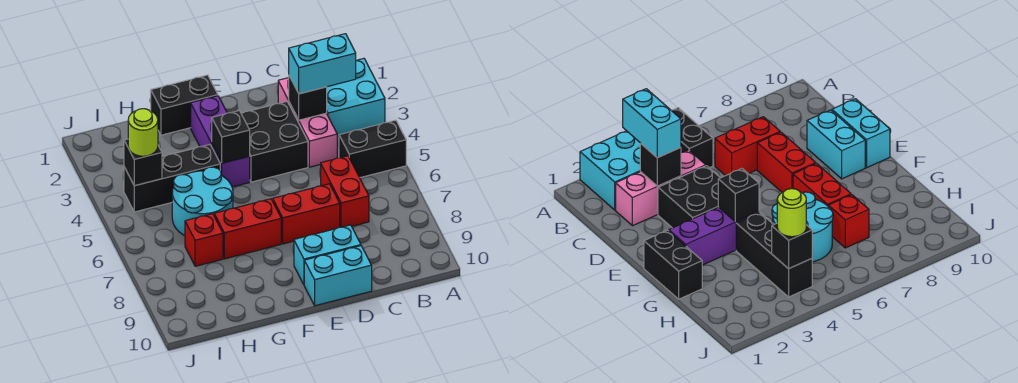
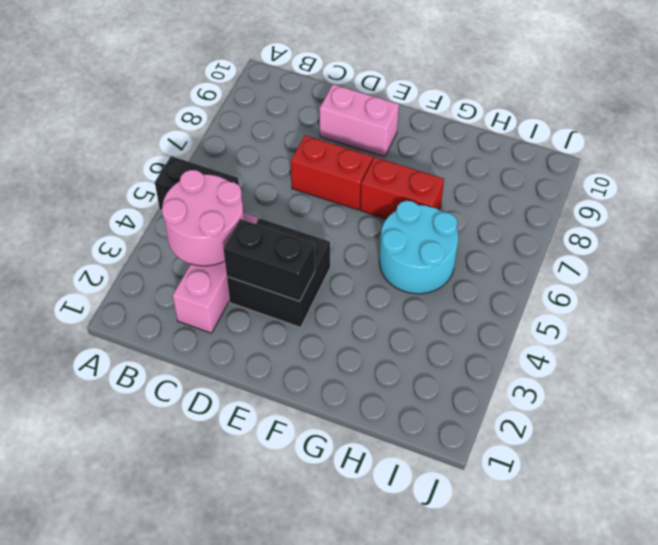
pink round brick B3:C4 level 2 -> black brick C3 level 2
black brick D3:E3 level 2 -> black brick F1:G1 level 1
pink brick D9:E9 level 1 -> cyan brick D9:E9 level 1
none -> cyan brick A2:B3 level 1
none -> red brick C6:C7 level 1
none -> cyan brick D10:E10 level 1

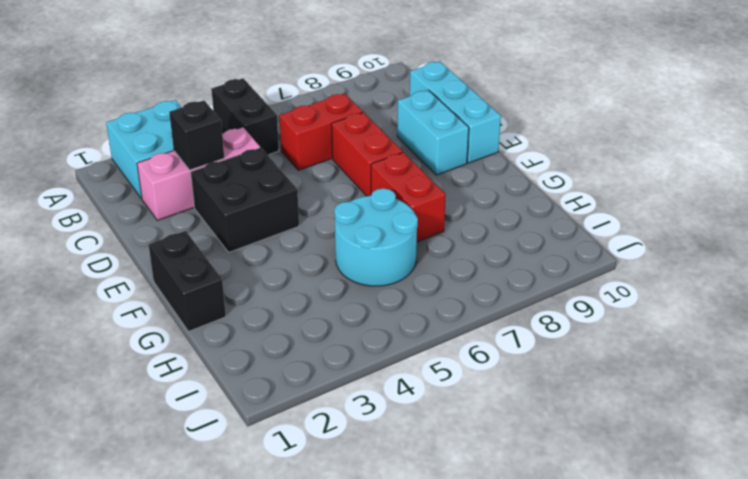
cyan brick C10:E10 level 1 -> cyan brick D10:E10 level 1
none -> purple brick F2:F4 level 1
none -> black brick G4:I4 level 1
none -> red brick H7 level 1

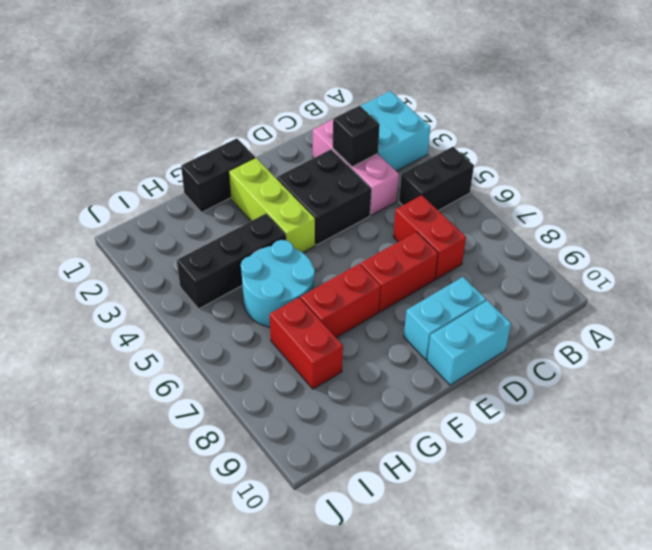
lime brick F2:F4 level 1 -> purple brick F2:F4 level 1
red brick H7:H8 level 1 -> red brick H7 level 1
none -> black brick F4 level 2
none -> black brick I4 level 2
none -> cyan brick B3:C3 level 3

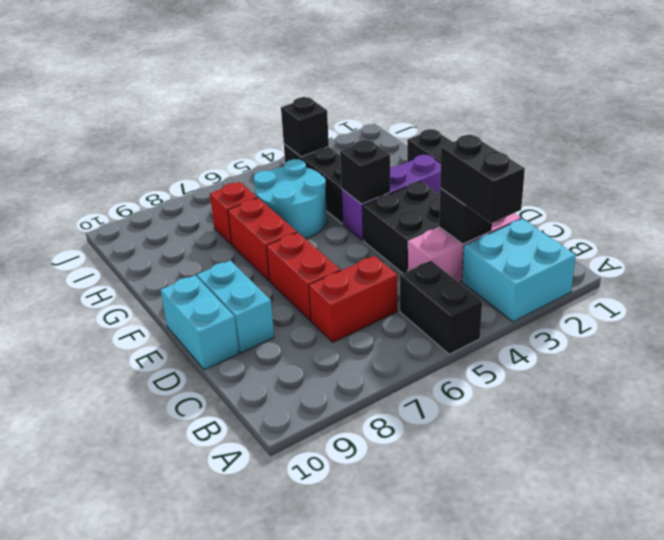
black brick B3:C3 level 3 -> cyan brick B3:C3 level 3
none -> lime round brick I4 level 3

